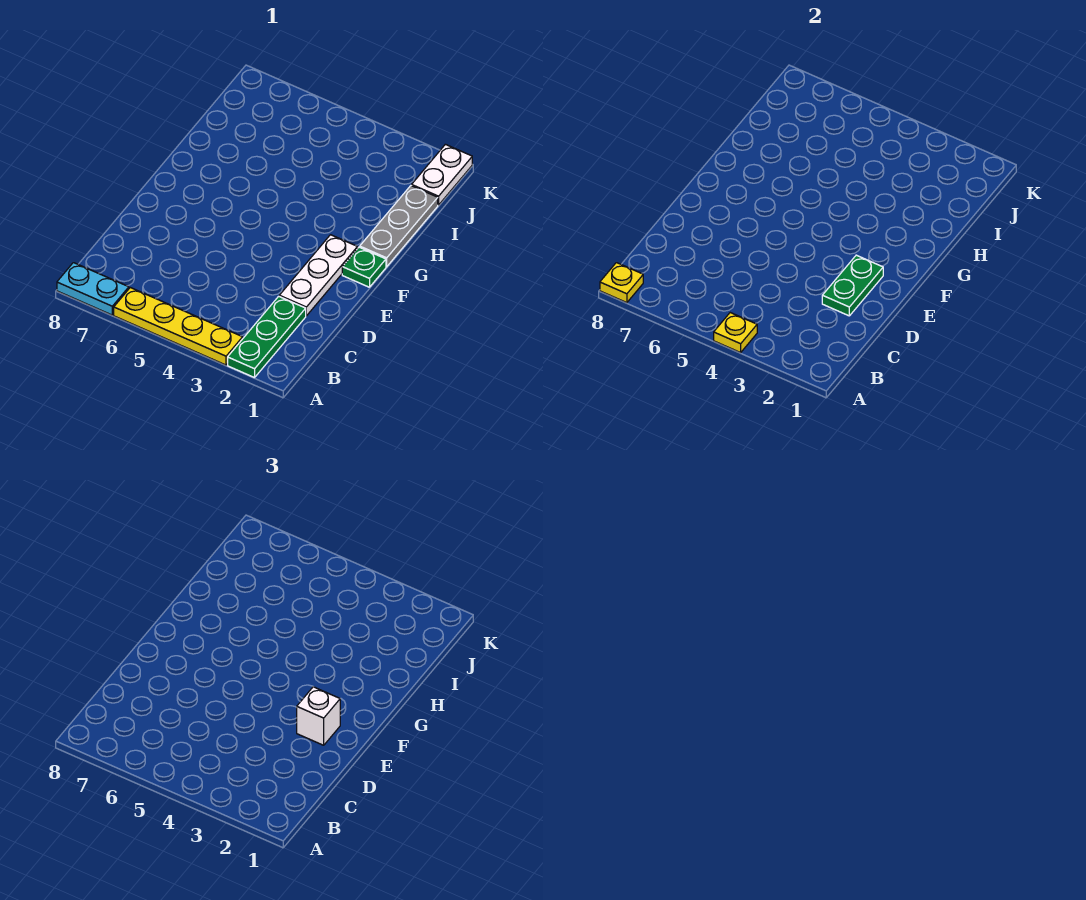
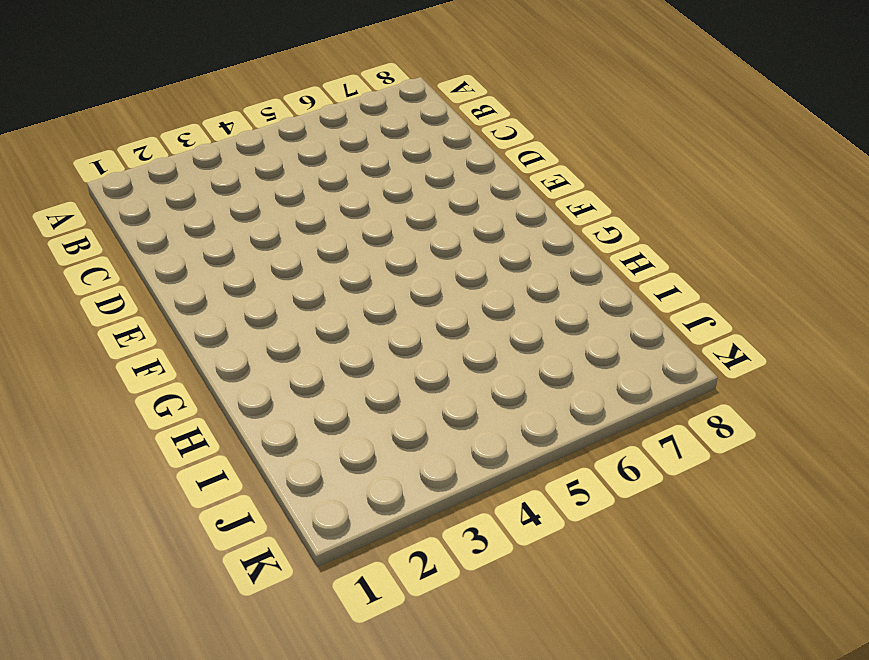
none -> green plate A2:C2 level 1
none -> yellow plate A3:A6 level 1

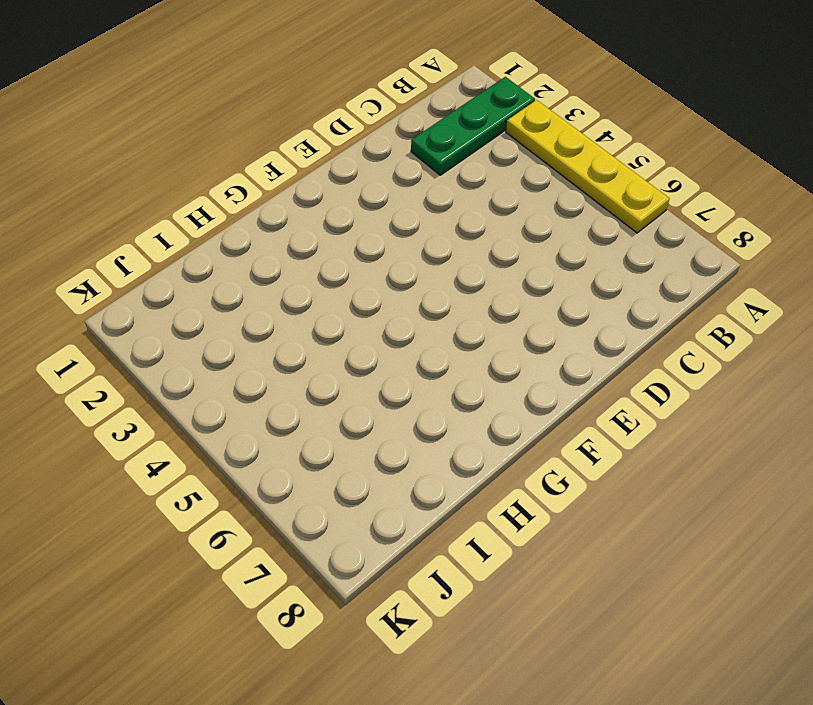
none -> cyan plate A7:A8 level 1
none -> white plate D2:F2 level 1

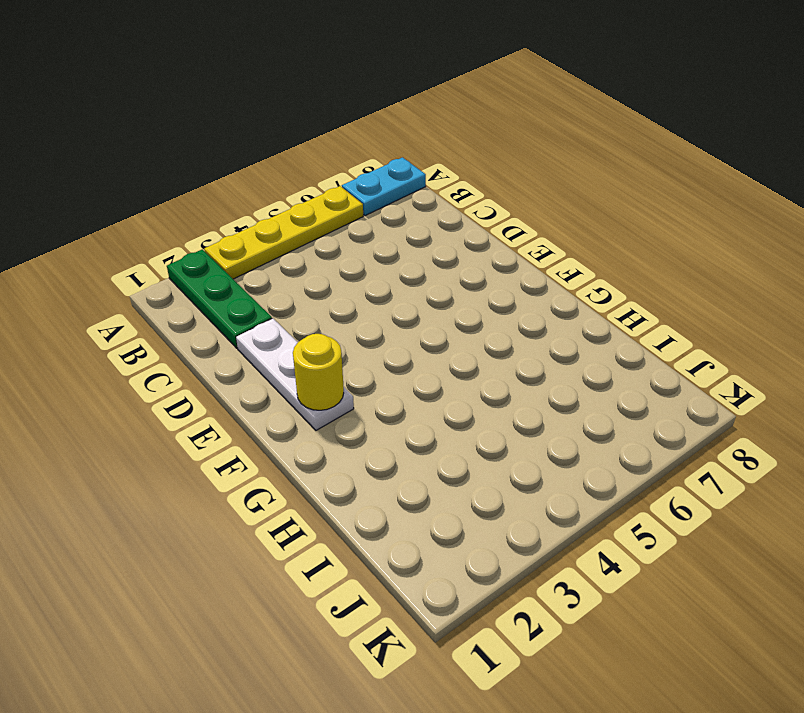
yellow round brick F2 level 2 -> none
none -> green plate F1 level 1
none -> grey plate G1:I1 level 1

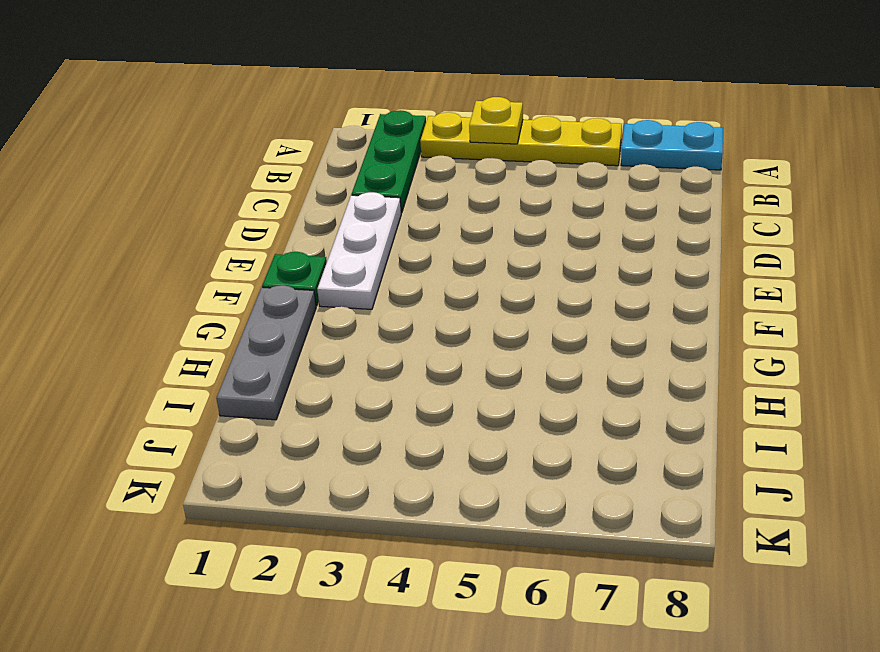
none -> white plate J1:K1 level 1
none -> yellow plate A8 level 2

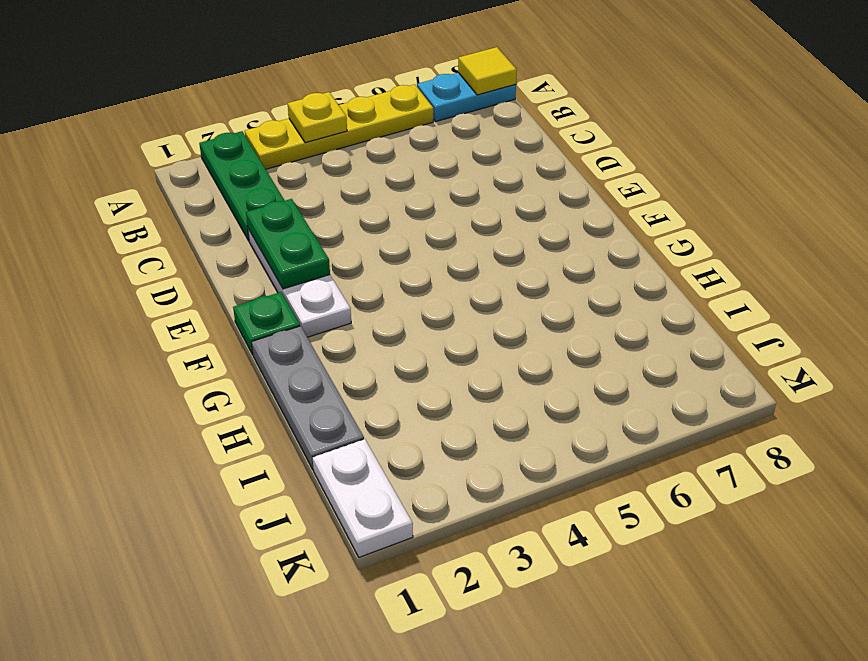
yellow tile A8 level 2 -> yellow plate A8 level 2
none -> white brick E2 level 3

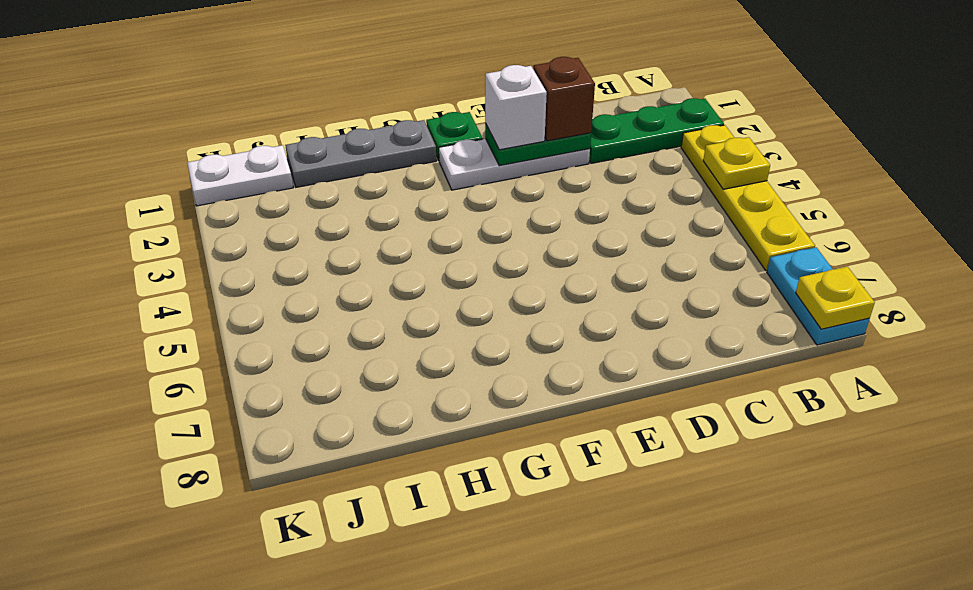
brown brick D2 level 3 -> none

